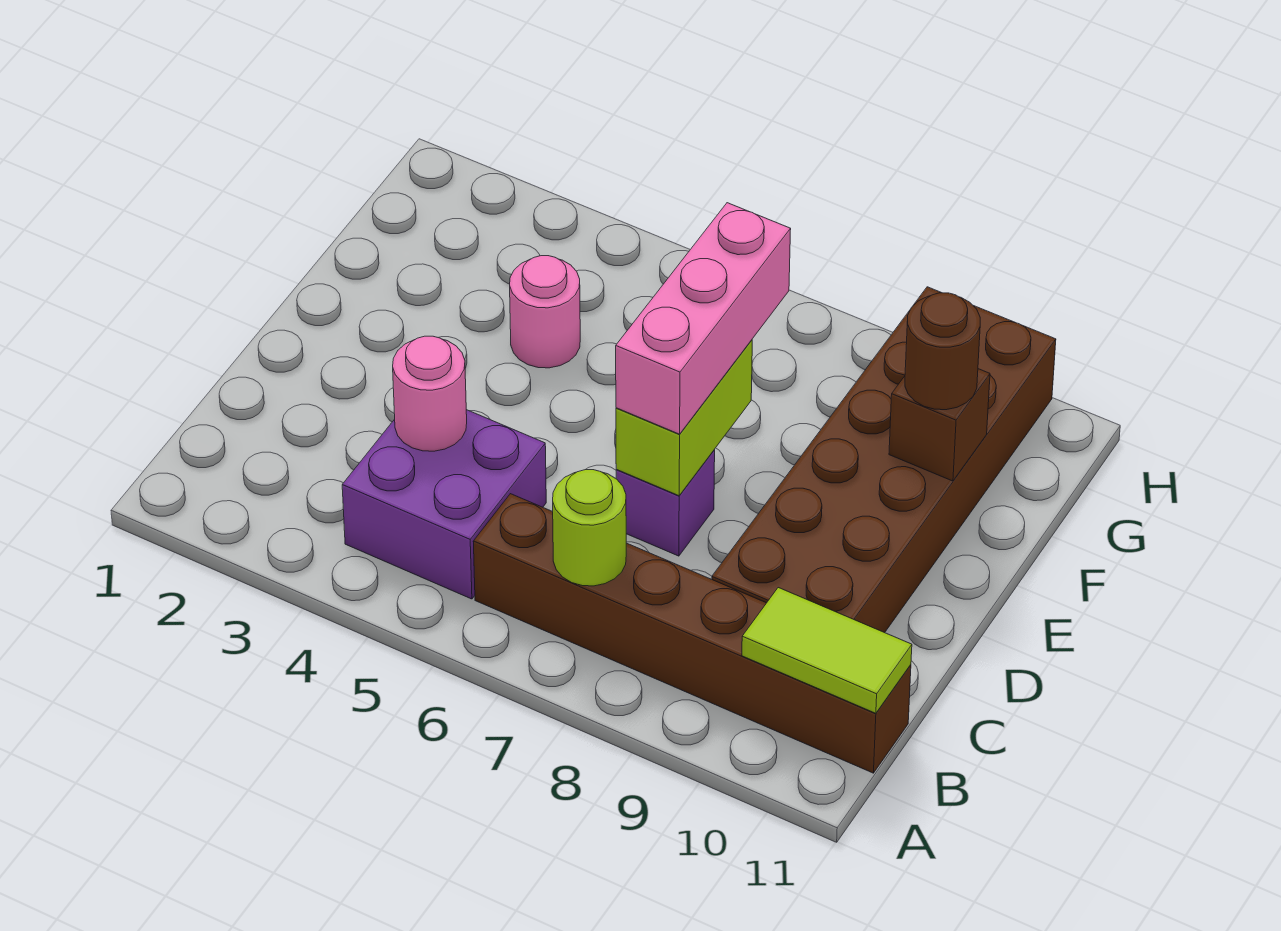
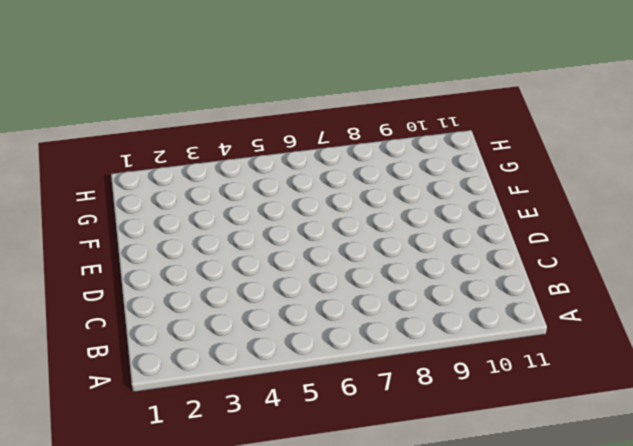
none -> purple brick B4:C5 level 1
none -> brown brick B6:B11 level 1
none -> brown brick C9:H10 level 1

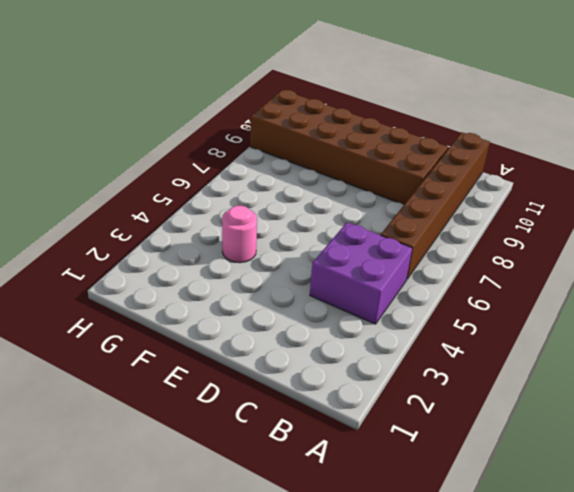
none -> purple brick D7 level 1
none -> lime round brick B7 level 2
none -> lime tile B10:B11 level 2

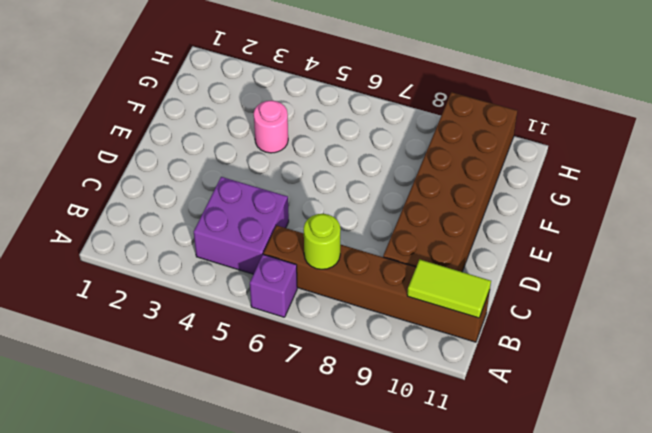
purple brick A6 level 1 -> purple brick D7 level 1
none -> pink round brick C4 level 2
none -> lime brick D7:E7 level 2
none -> brown brick F10 level 2

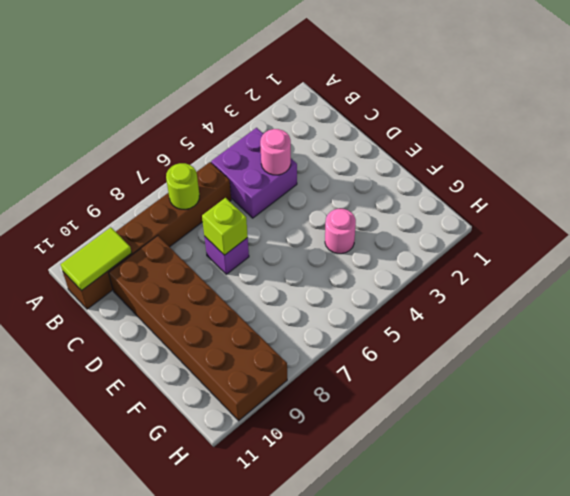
lime brick D7 level 2 -> lime brick D7:E7 level 2
none -> brown brick F10 level 2
none -> pink brick D7:F7 level 3
none -> brown round brick F10 level 3

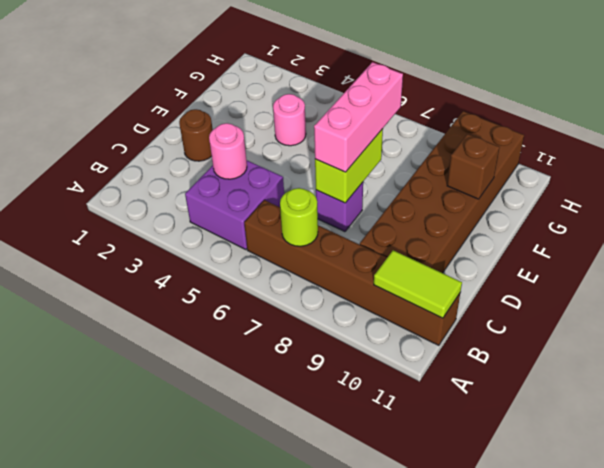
brown round brick D2 level 1 -> brown round brick F10 level 3

